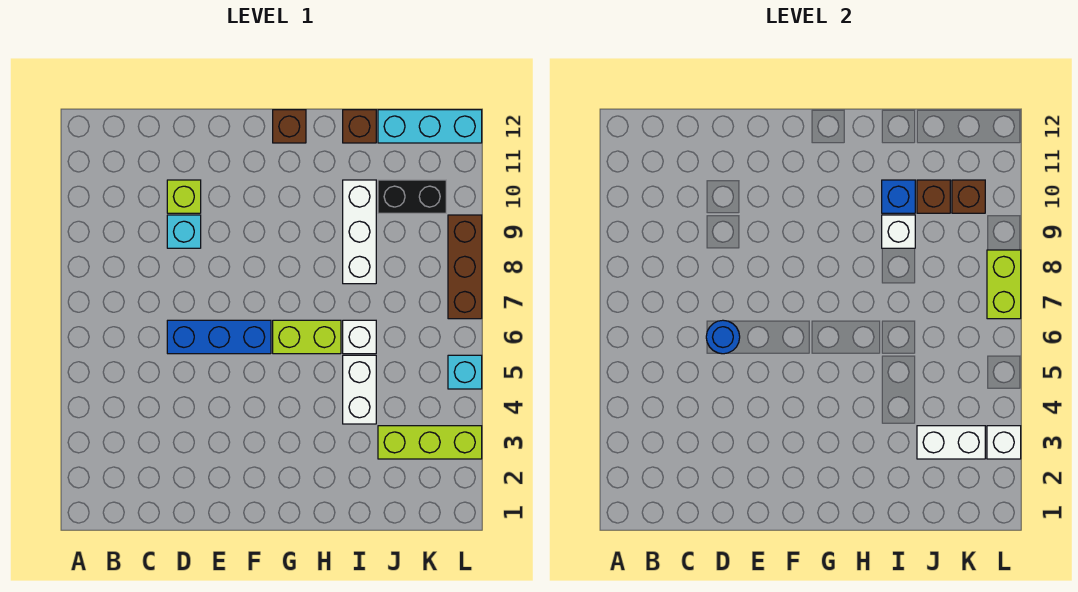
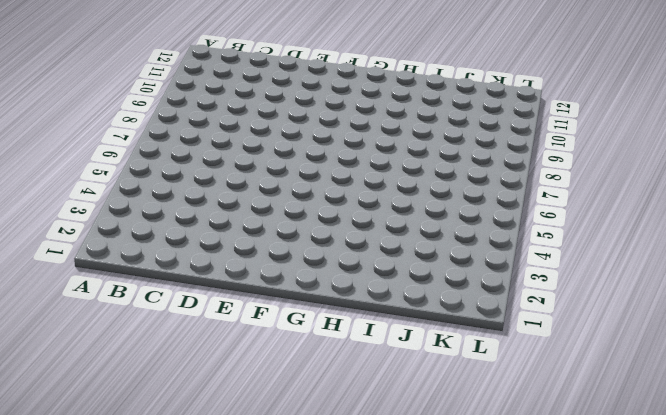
none -> blue brick D6:F6 level 1
none -> cyan brick D9 level 1
none -> lime brick D10 level 1

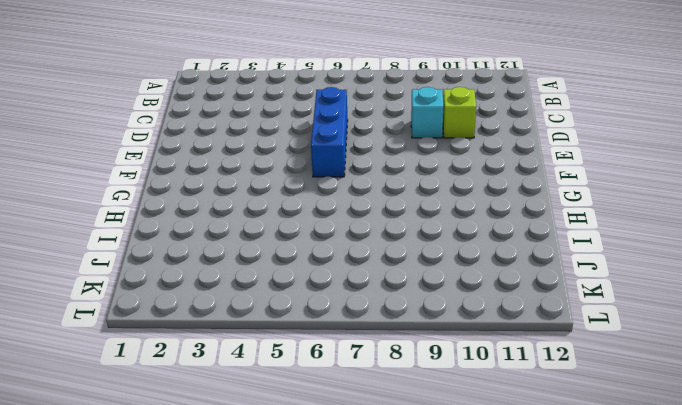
none -> lime brick G6:H6 level 1
none -> brown brick G12 level 1
none -> white brick I4:I5 level 1

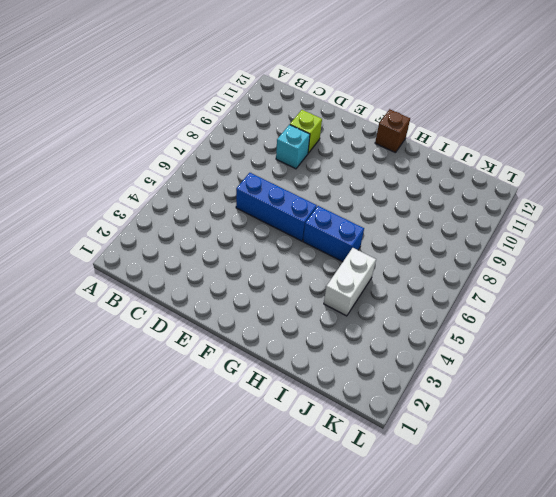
blue brick G6:H6 level 1 -> lime brick G6:H6 level 1
none -> white brick I6 level 1
none -> white brick I8:I10 level 1
none -> brown brick I12 level 1

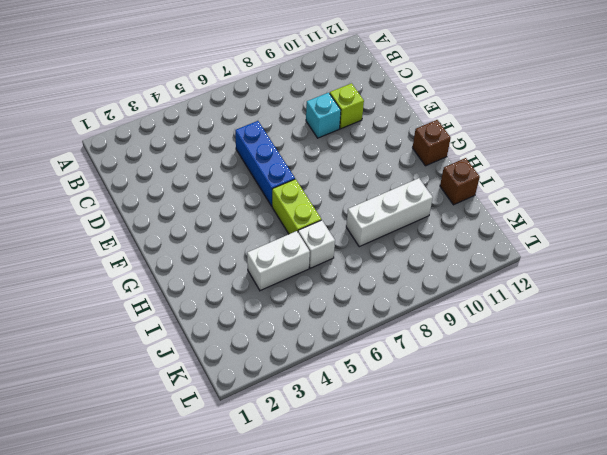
none -> lime brick J3:L3 level 1
none -> black brick J10:K10 level 1
none -> cyan brick J12:L12 level 1

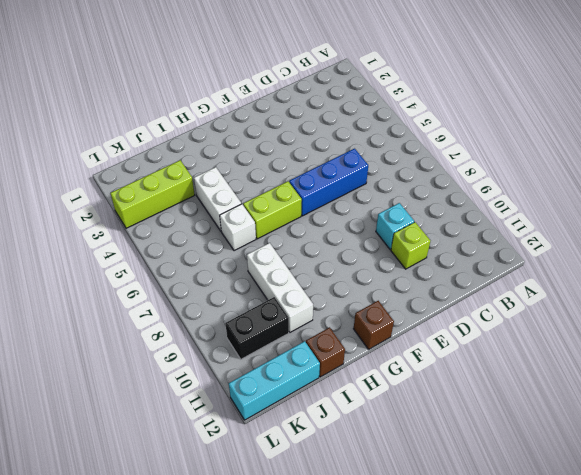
none -> cyan brick L5 level 1
none -> brown brick L7:L9 level 1
none -> blue round brick D6 level 2

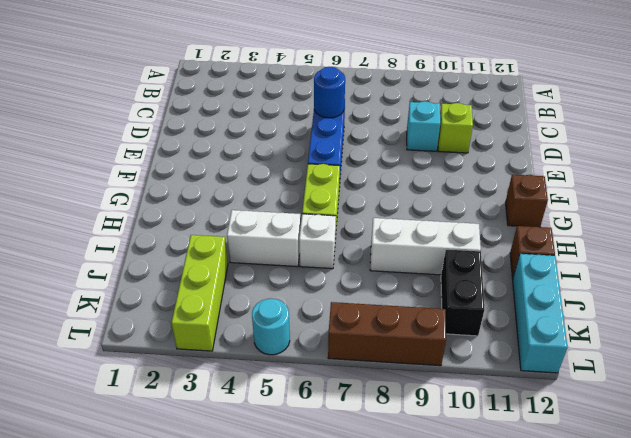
cyan round brick L5 level 1 -> cyan brick L5 level 1
none -> white brick I9 level 2
none -> blue brick I10 level 2
none -> white brick J3:K3 level 2

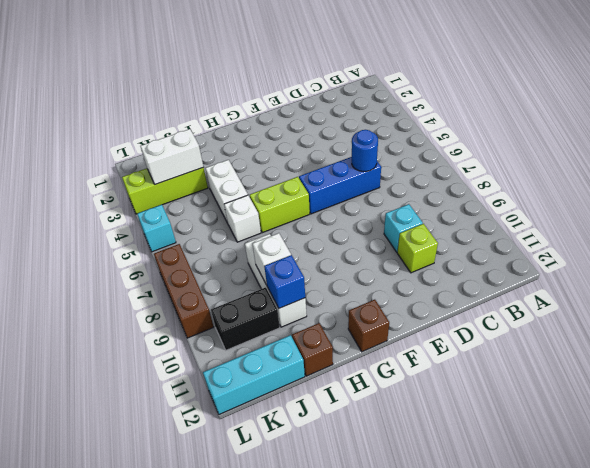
none -> brown brick J10 level 2
none -> brown brick K10 level 2
none -> white brick L3 level 2

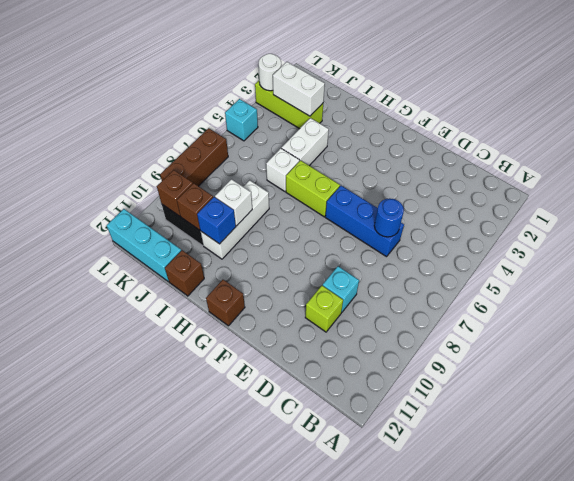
white round brick L3 level 2 -> white brick L3 level 2
none -> lime brick L7:L8 level 2

